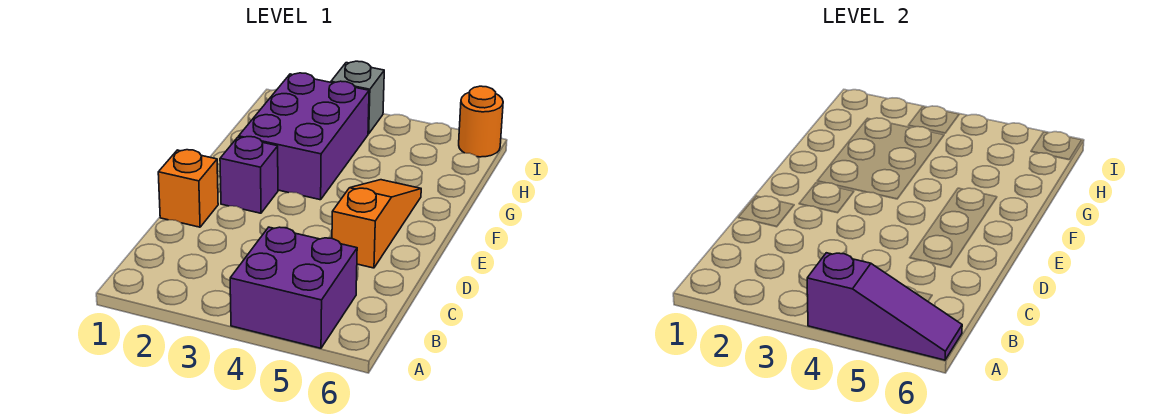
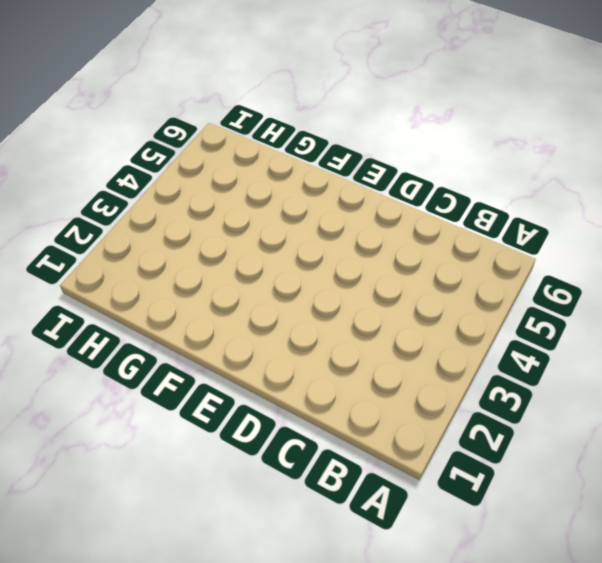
none -> purple brick A4:B5 level 1
none -> orange brick D1 level 1

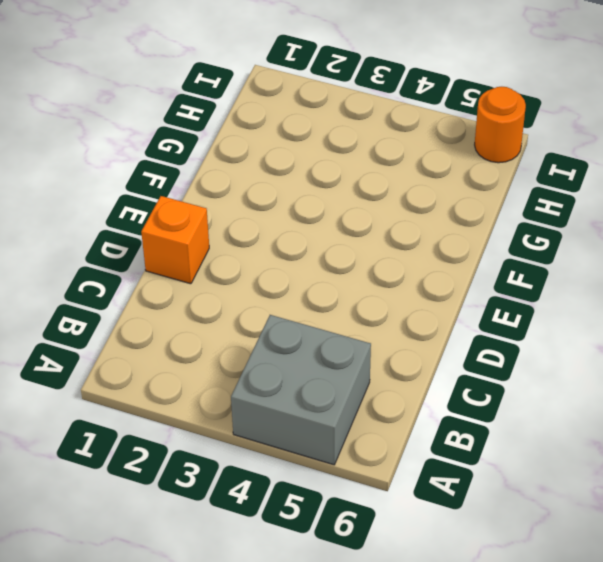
grey brick A4:B5 level 1 -> purple brick A4:B5 level 1
none -> orange slope D5:F5 level 1 top D
none -> purple brick E2 level 1

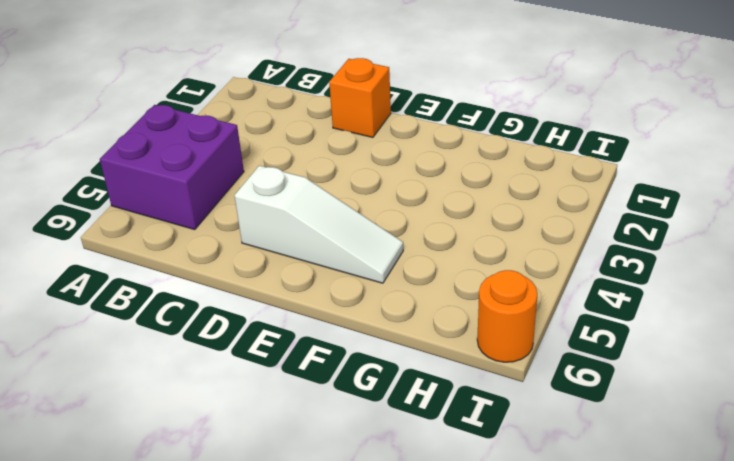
white slope D5:F5 level 1 top D -> orange slope D5:F5 level 1 top D
none -> purple brick E2 level 1
none -> purple brick F2:H3 level 1

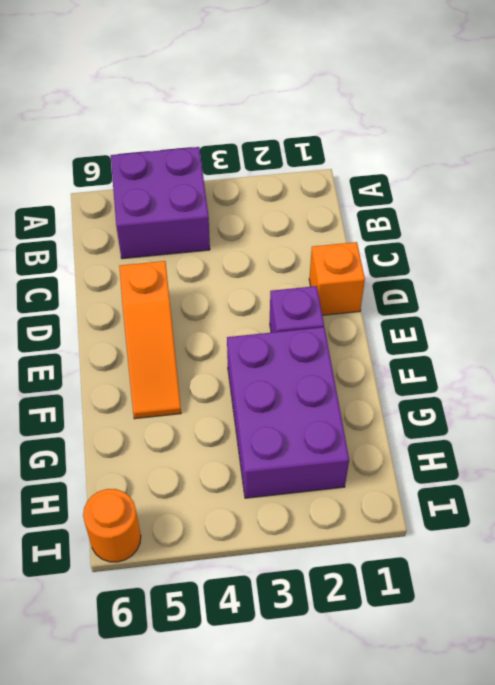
none -> grey brick I3 level 1
none -> purple slope A4:A6 level 2 top 4

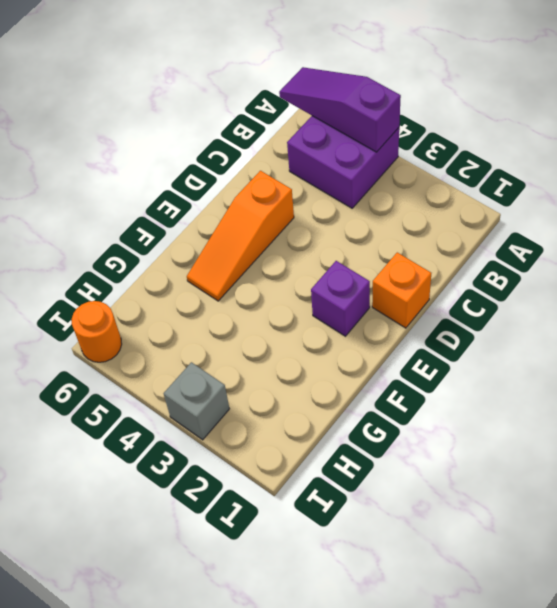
none -> purple brick F2:H3 level 1

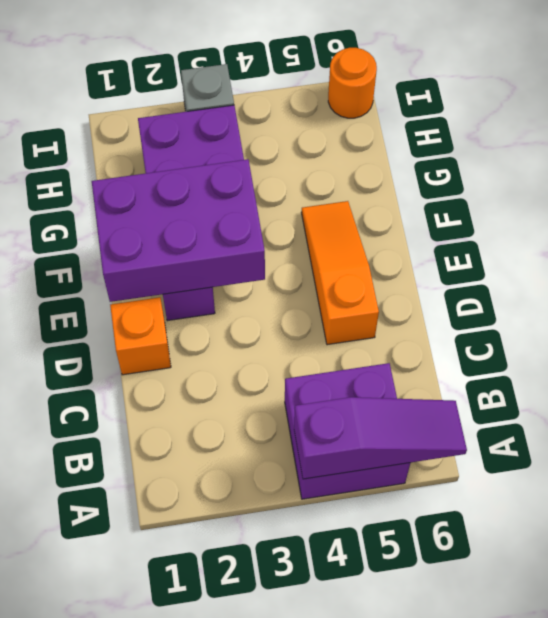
purple brick E1:F3 level 2 -> none

